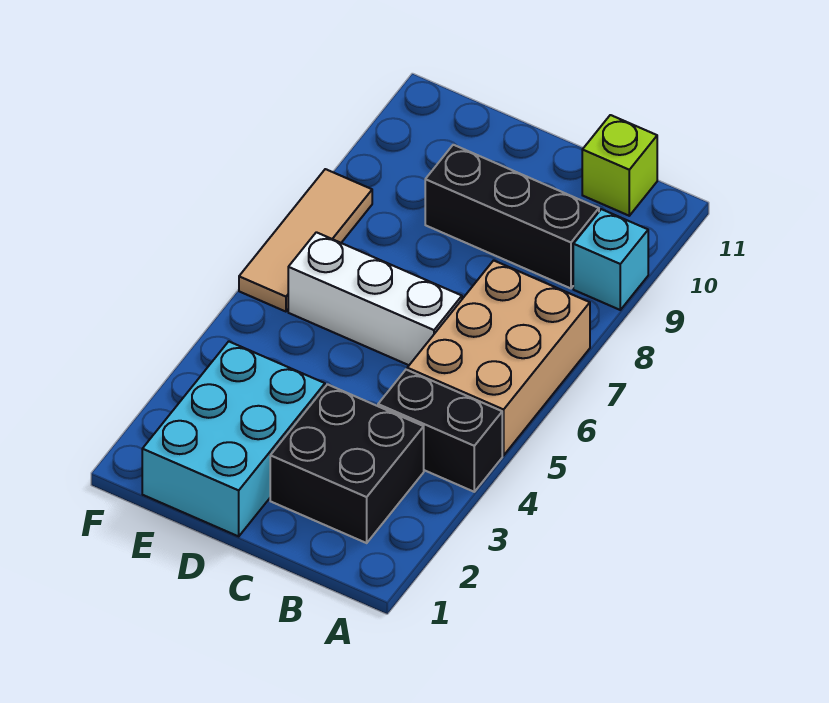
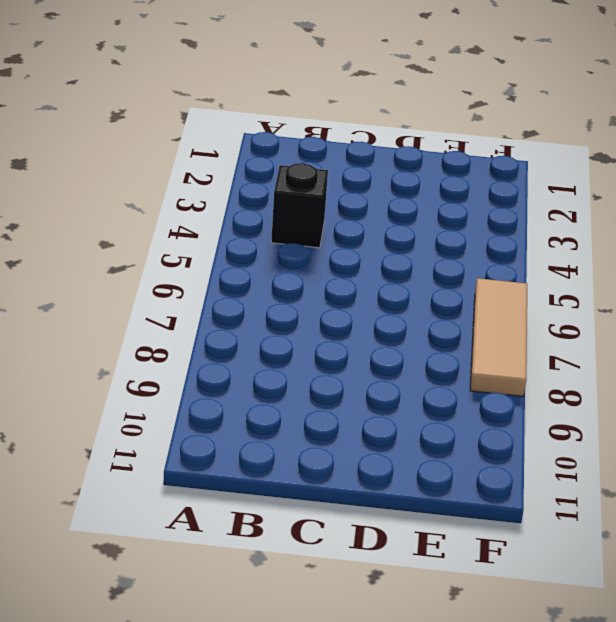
black brick B4 level 1 -> black brick A4:B4 level 1
none -> tan brick A5:B7 level 1
none -> cyan brick A9 level 1

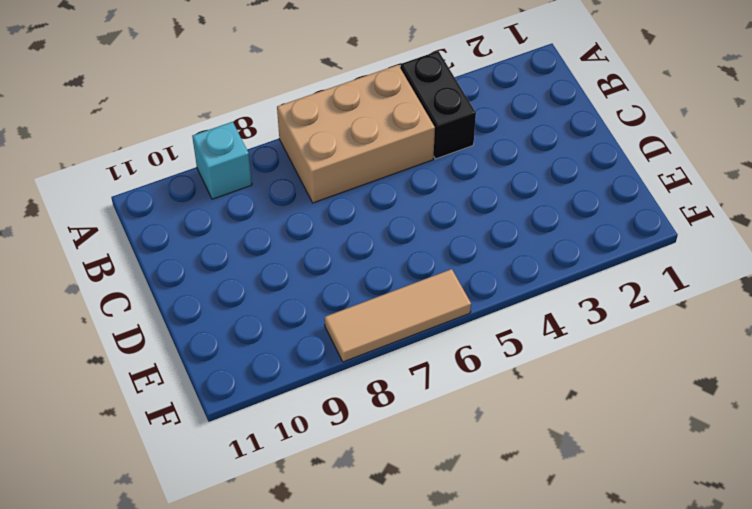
none -> black brick B2:C3 level 1
none -> black brick B9:D9 level 1

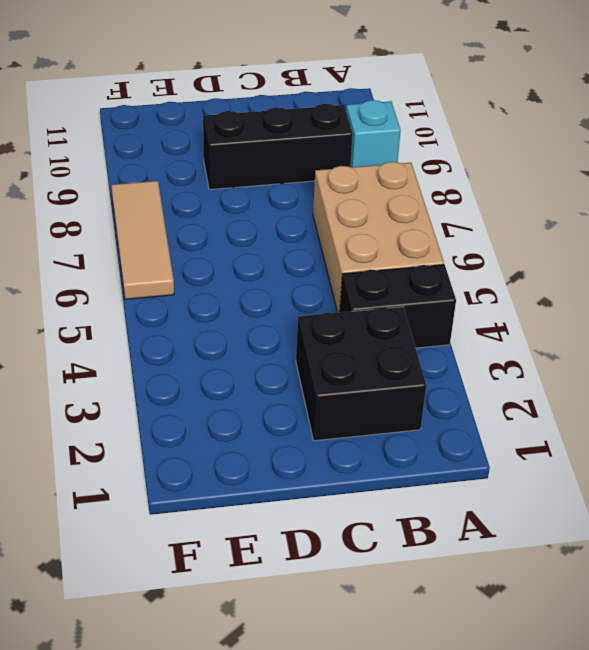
none -> lime brick B11 level 1
none -> white brick C6:E6 level 1

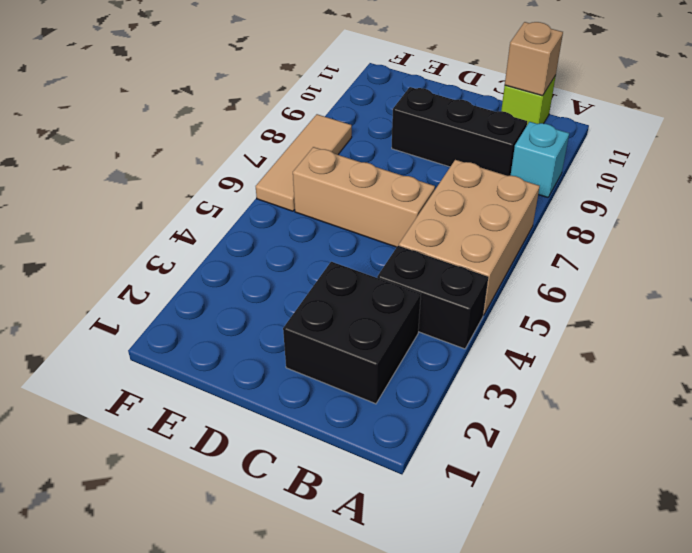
tan brick B11 level 2 -> none
tan brick C6:E6 level 1 -> white brick C6:E6 level 1
none -> cyan brick D1:E3 level 1

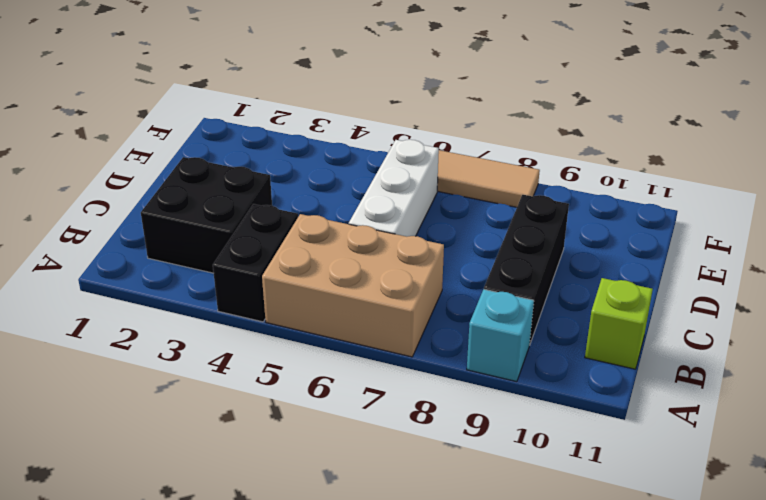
none -> cyan brick D1:E3 level 1

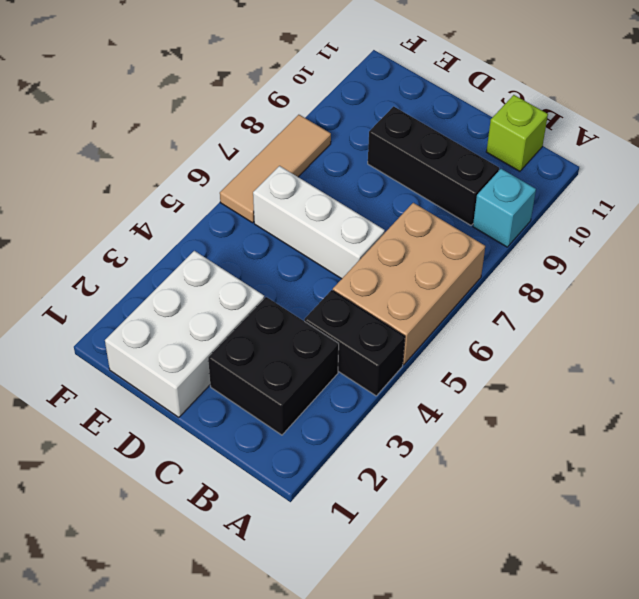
white brick D1:E3 level 1 -> cyan brick D1:E3 level 1

